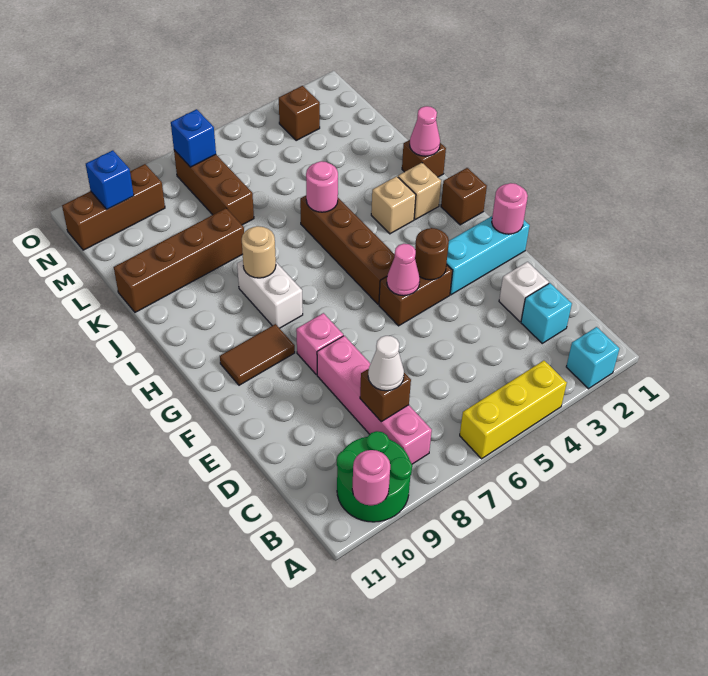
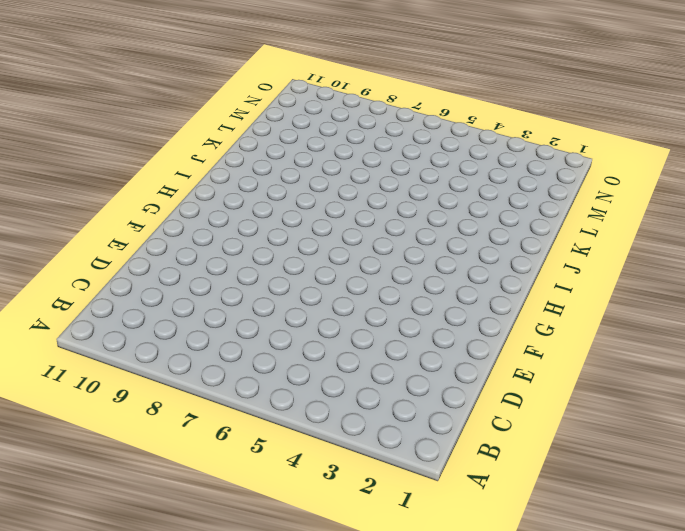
none -> cyan brick A2 level 1
none -> yellow brick A4:A6 level 1
none -> green round brick A9:B10 level 1
none -> pink brick B8:E8 level 1

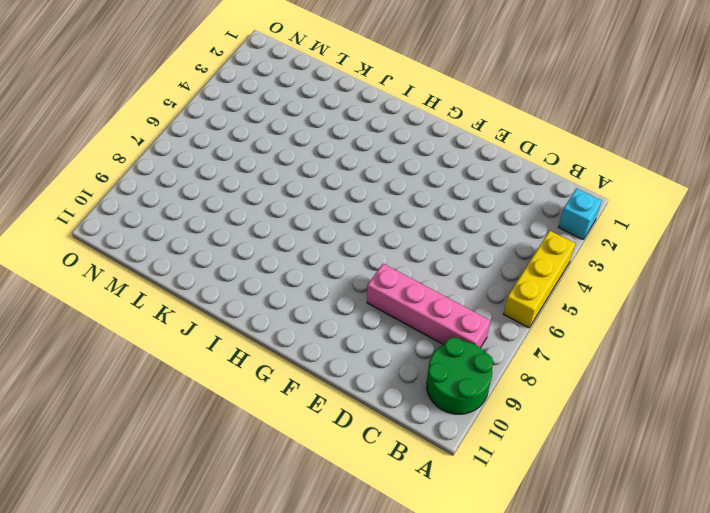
none -> cyan brick C2 level 1
none -> white brick D2 level 1
none -> cyan brick F1:F3 level 1
none -> brown brick F4:F5 level 1

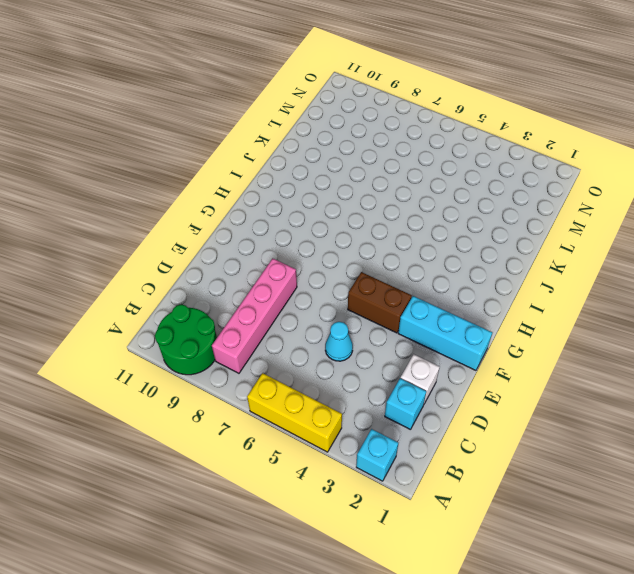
cyan cone D5 level 1 -> none
none -> pink brick F8 level 1
none -> brown brick G5:J5 level 1
none -> brown tile G9:G10 level 1
none -> brown brick H1 level 1

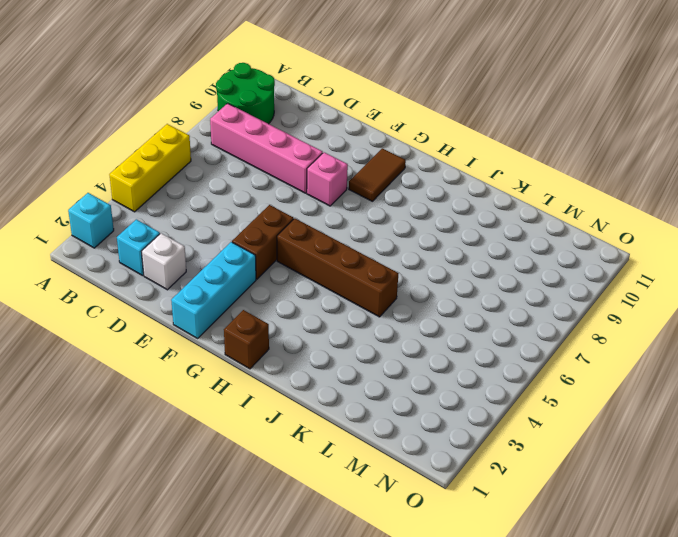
none -> white brick H8:I8 level 1
none -> tan brick I2 level 1
none -> tan brick I3 level 1
none -> brown brick J1 level 1

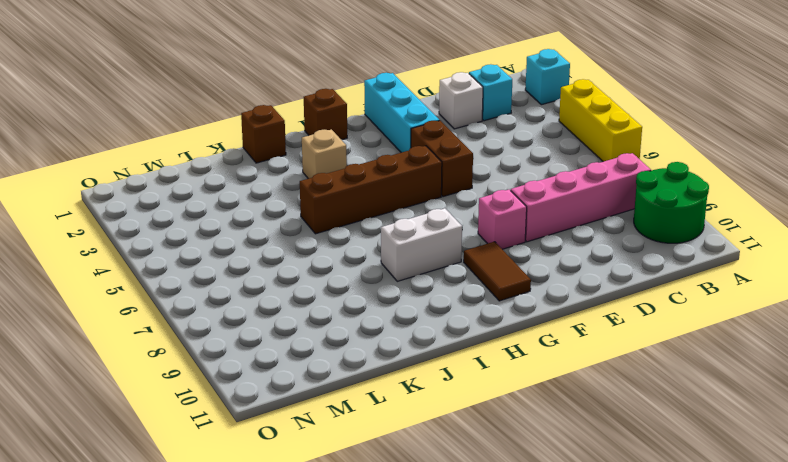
none -> tan brick I2 level 1
none -> brown brick K8:K11 level 1
none -> brown brick L7:N7 level 1
none -> brown brick N3 level 1

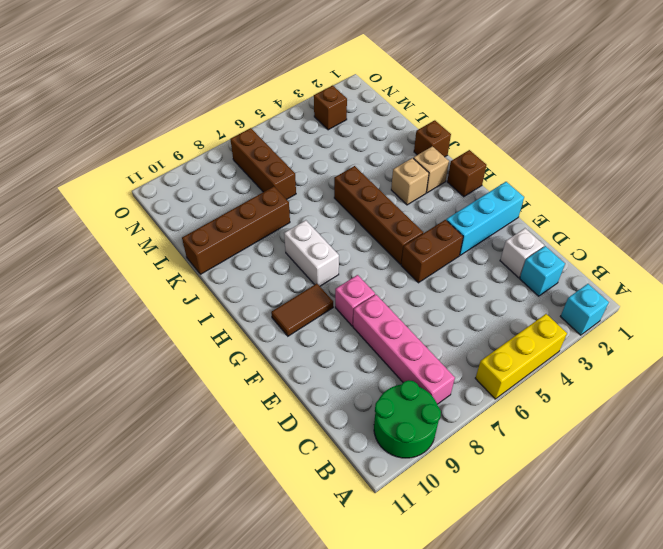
none -> brown brick N9:N11 level 1
none -> pink round brick A10 level 2
none -> brown brick C8 level 2
none -> pink round brick F1 level 2

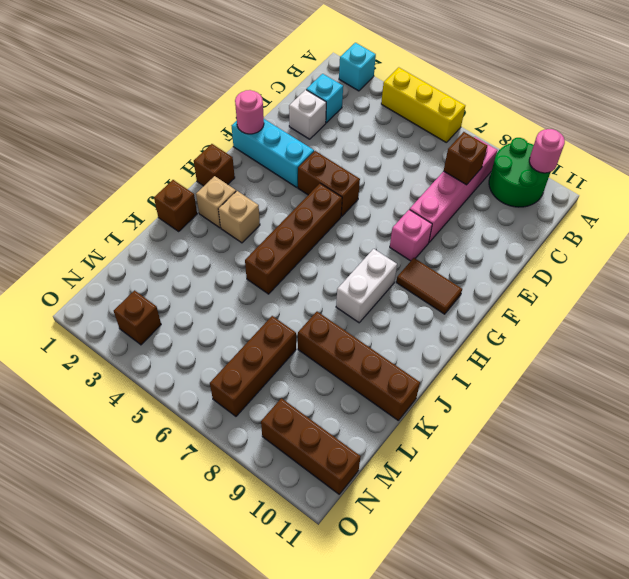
none -> brown round brick F4 level 2
none -> pink cone F5 level 2
none -> tan round brick I8 level 2
none -> pink cone J1 level 2

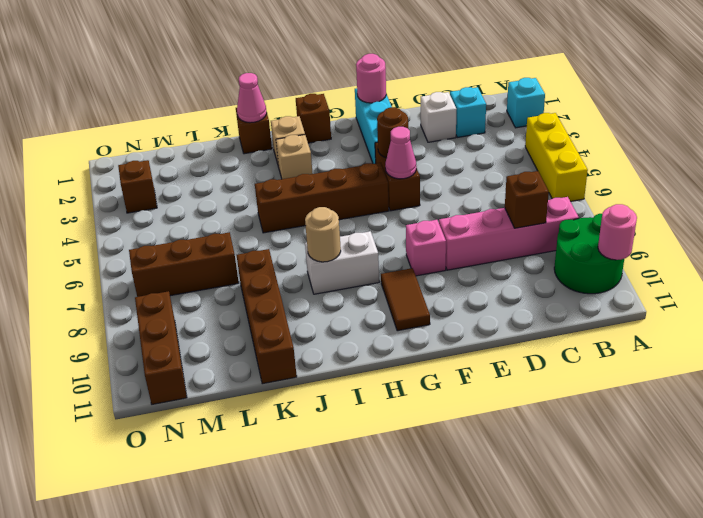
none -> pink round brick J5 level 2
none -> blue brick N7 level 2
none -> blue brick N10 level 2
none -> white cone C8 level 3

